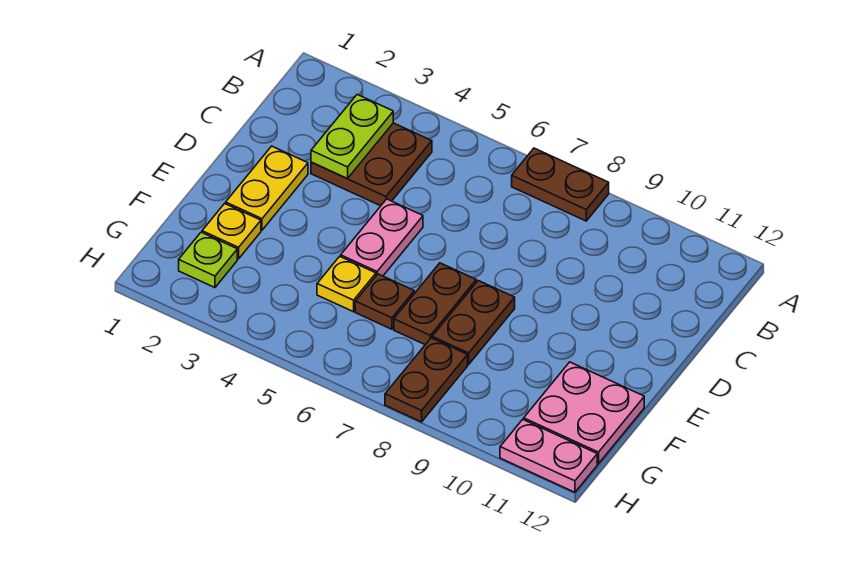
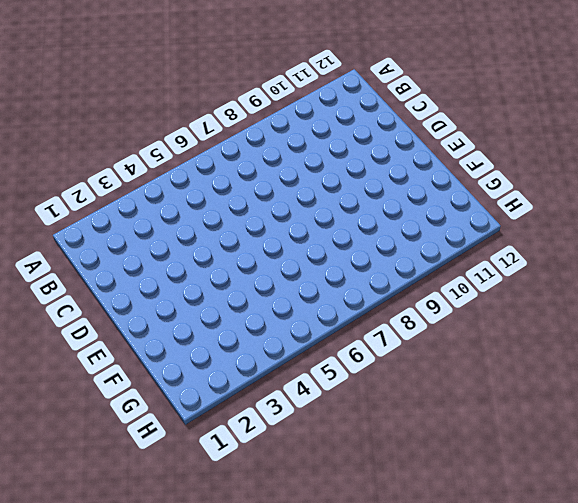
none -> brown plate A7:A8 level 1
none -> brown plate B3:C4 level 1
none -> yellow plate D2:E2 level 1

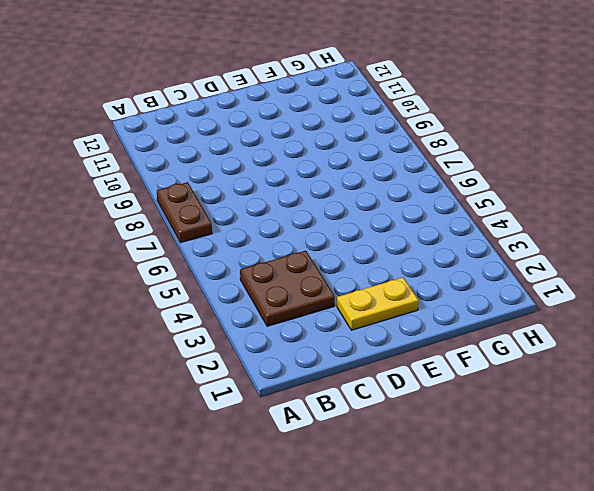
none -> pink plate D5:E5 level 1
none -> brown plate E7:F7 level 1
none -> brown plate E8:F8 level 1

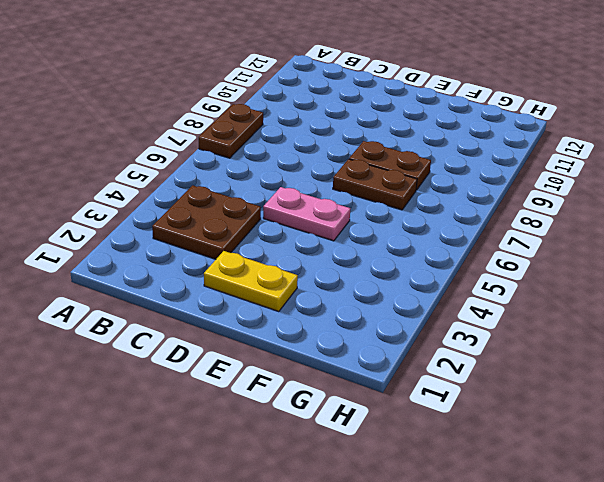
none -> yellow plate F2 level 1
none -> yellow plate F5 level 1
none -> brown plate F6 level 1

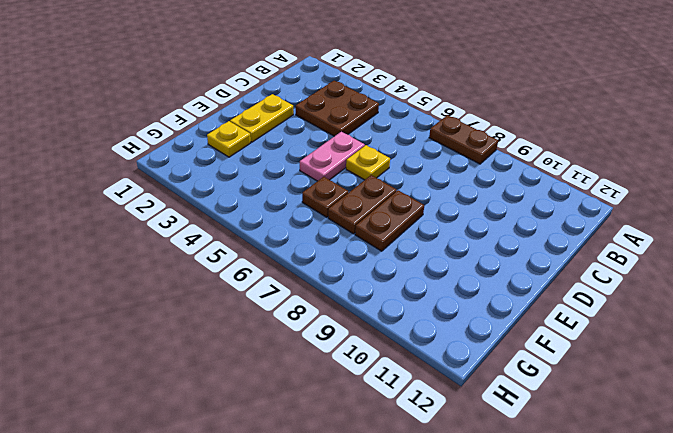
yellow plate D6 level 1 -> yellow plate F5 level 1
none -> pink plate F11:G12 level 1
none -> lime plate G2 level 1
none -> brown plate G8:H8 level 1

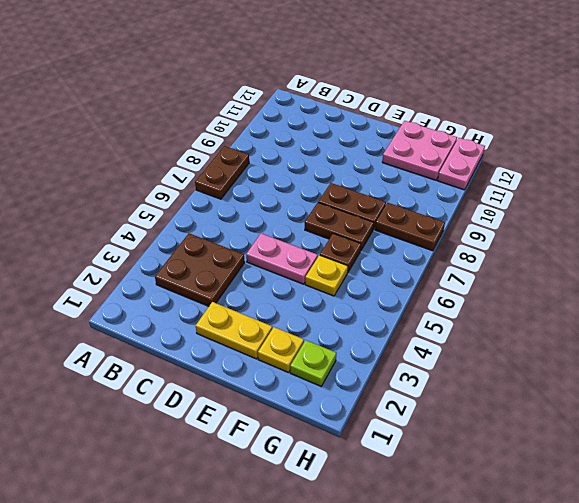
none -> lime plate B3:C3 level 2

